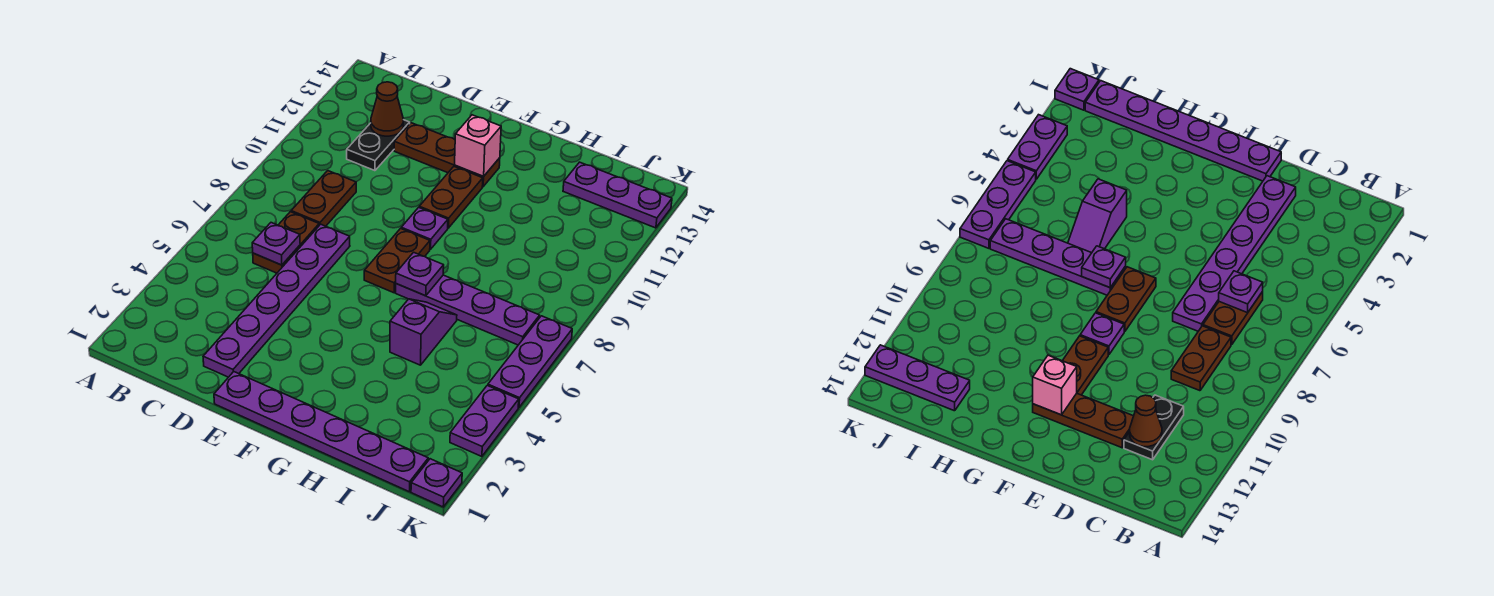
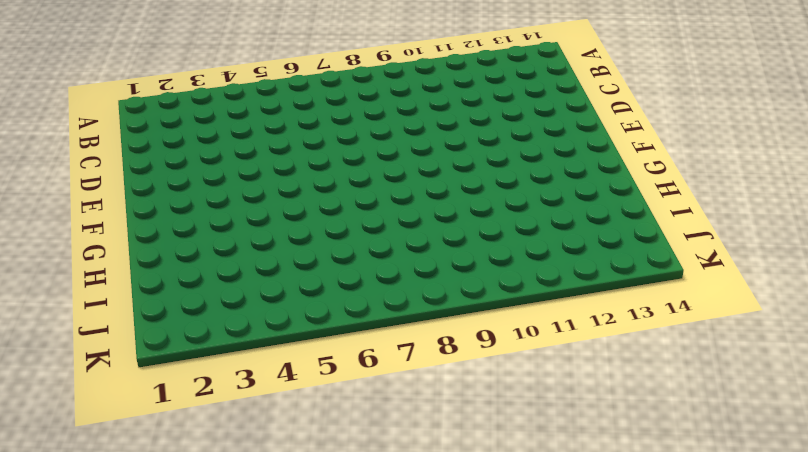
none -> brown plate C6:C7 level 1
none -> brown plate C8:C9 level 1
none -> black plate C11:C12 level 1

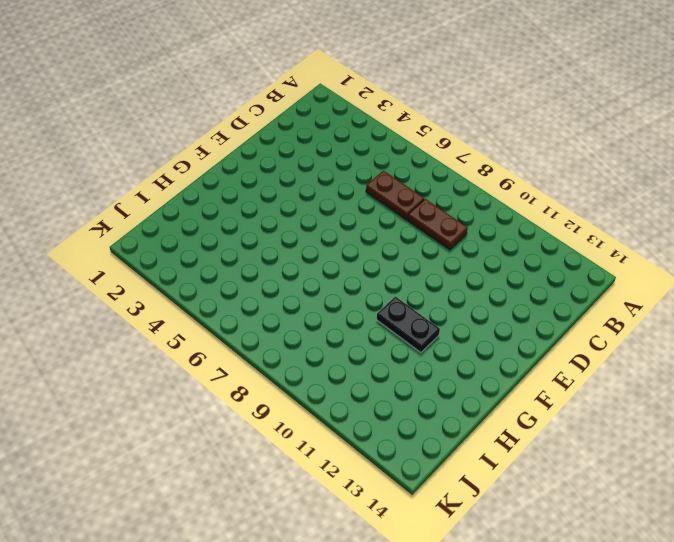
black plate G10:G11 level 1 -> black plate C11:C12 level 1
none -> purple plate D2:D7 level 1
none -> brown plate D12:F12 level 1
none -> purple plate E1:J1 level 1

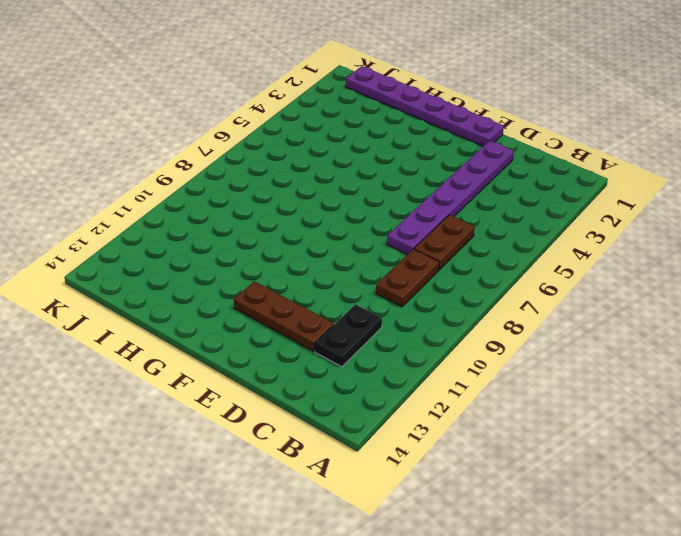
none -> brown plate F7:F8 level 1
none -> purple plate F9 level 1
none -> brown plate F10:F11 level 1

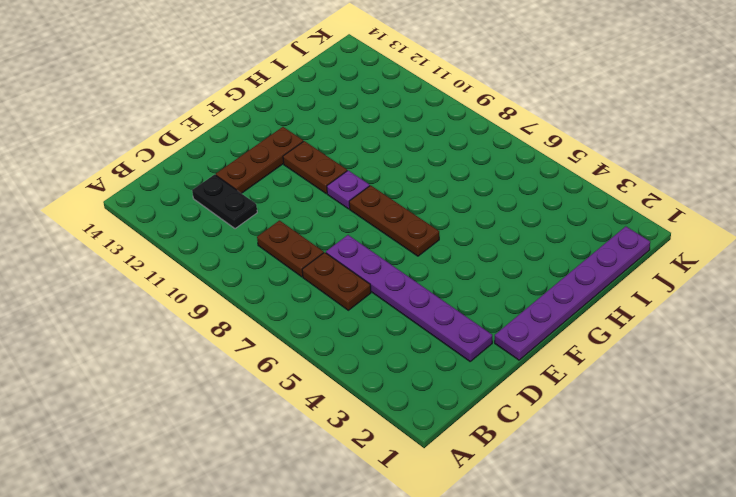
brown plate F6:F8 level 1 -> brown plate F7:F8 level 1
none -> purple plate G7:J7 level 1
none -> purple slope H5:H6 level 1 top 5
none -> purple plate I13:K13 level 1

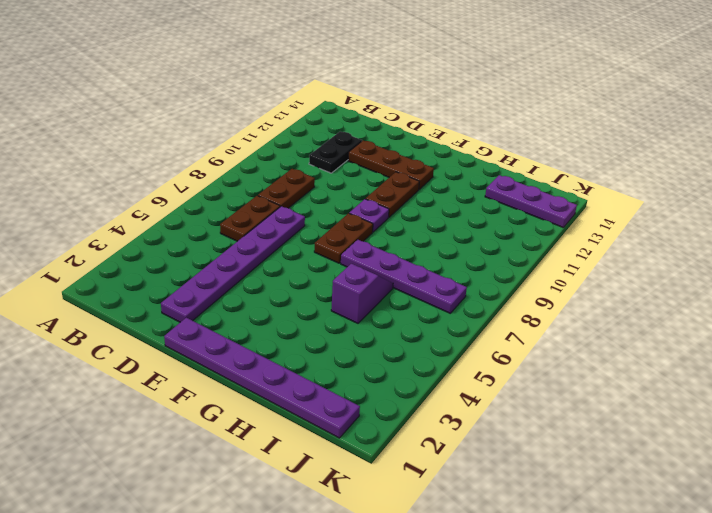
none -> purple plate K1 level 1
none -> purple plate K3:K4 level 1
none -> purple plate K5:K7 level 1

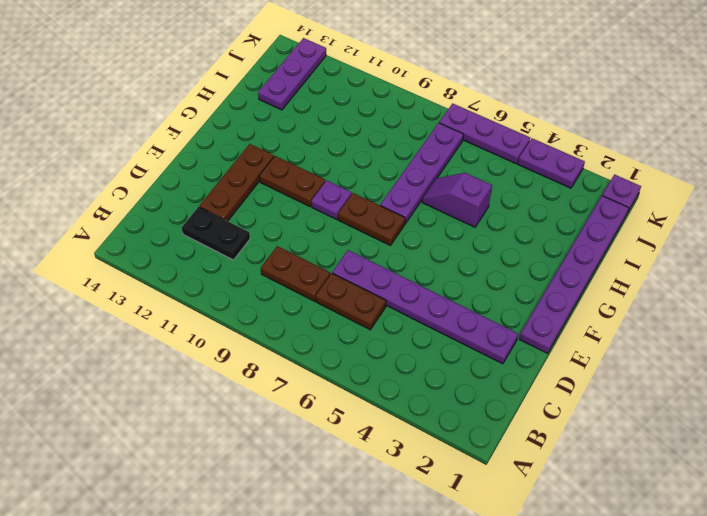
none -> purple plate C6 level 2
none -> brown cone C12 level 2
none -> pink brick F12 level 2

